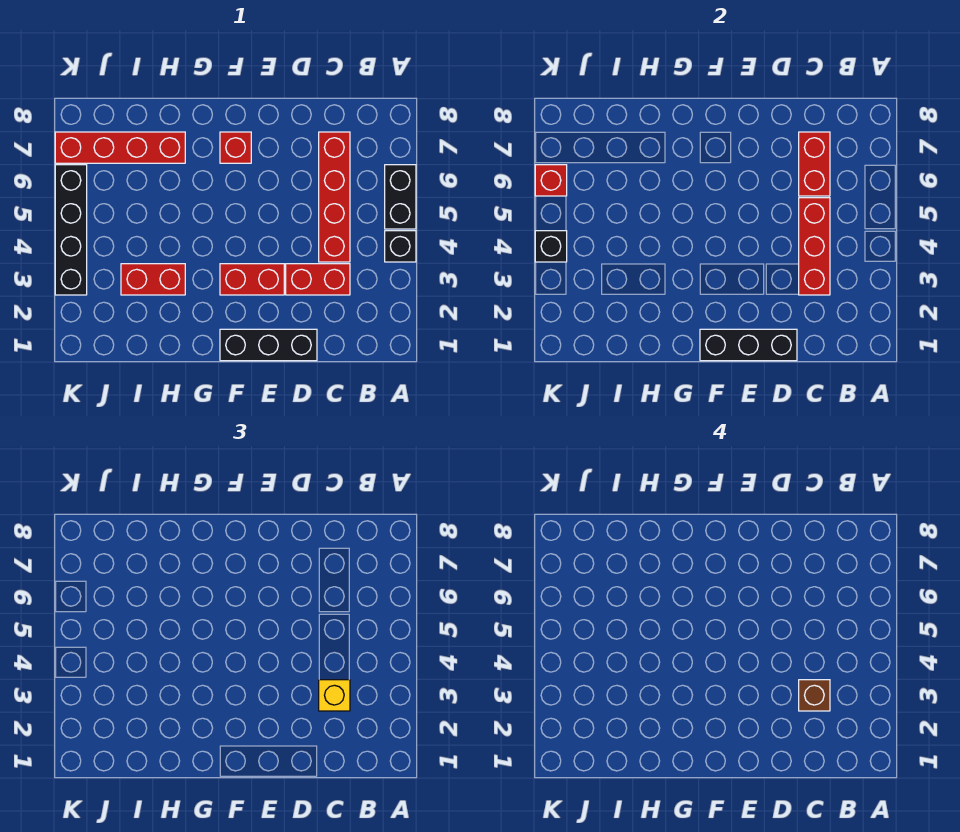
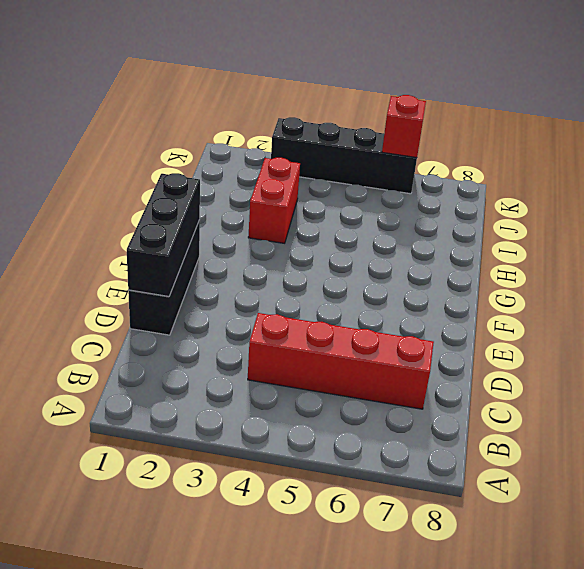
none -> black brick A4 level 1
none -> black brick A5:A6 level 1
none -> red brick C3:D3 level 1

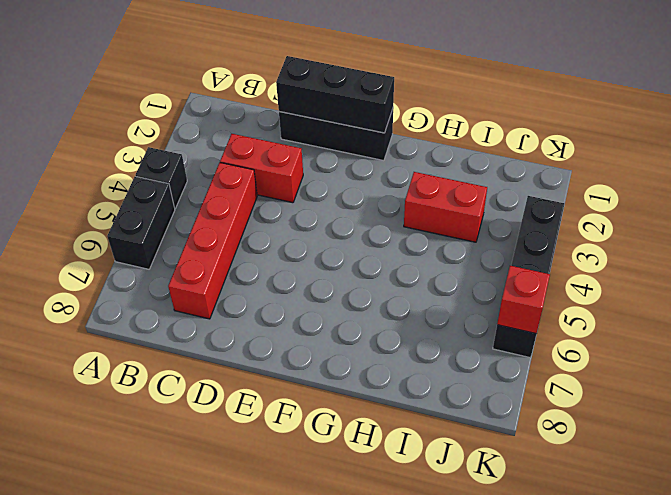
none -> red brick E3:F3 level 1
none -> red brick F7 level 1
none -> red brick H7:K7 level 1

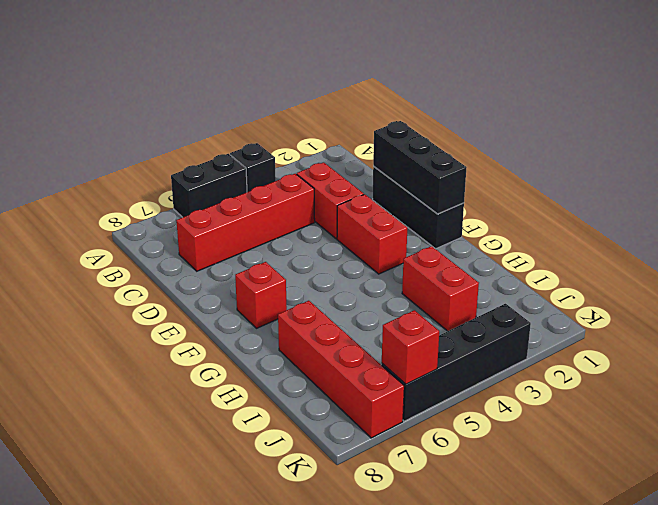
none -> red brick C3:C5 level 2
none -> red brick C6:C7 level 2
none -> black brick K4 level 2

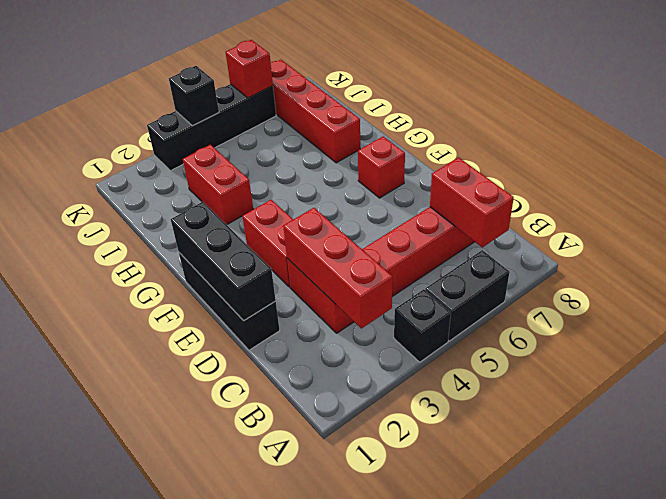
red brick B3:D3 level 2 -> red brick C3:C5 level 2
red brick B7:C7 level 2 -> red brick C6:C7 level 2
none -> yellow brick C3 level 3
none -> brown brick C3 level 4

